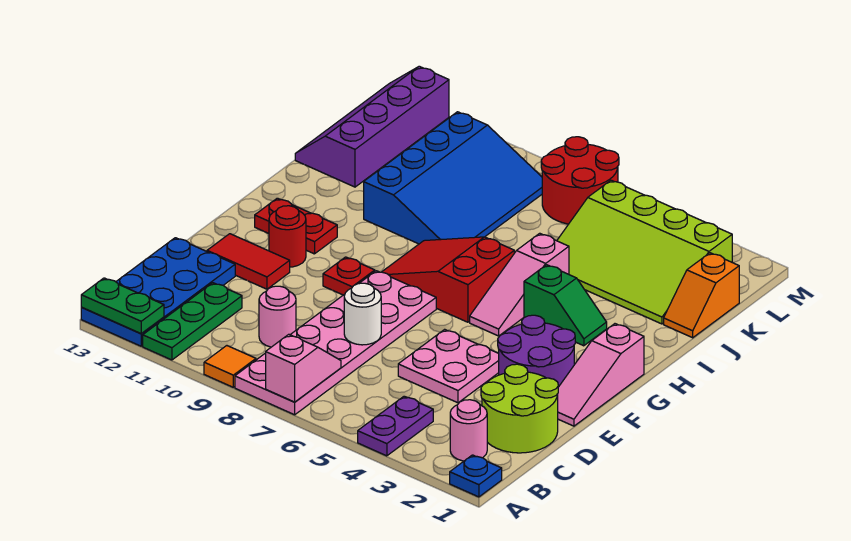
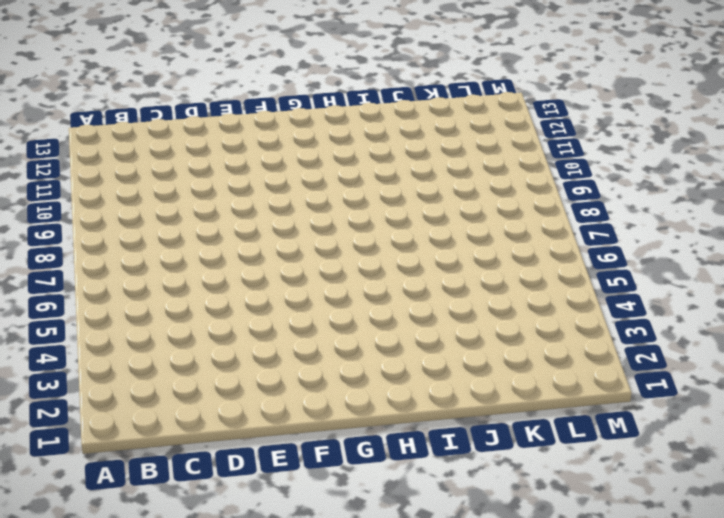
none -> blue plate A1 level 1
none -> purple plate A4:B4 level 1
none -> pink plate A7:F8 level 1

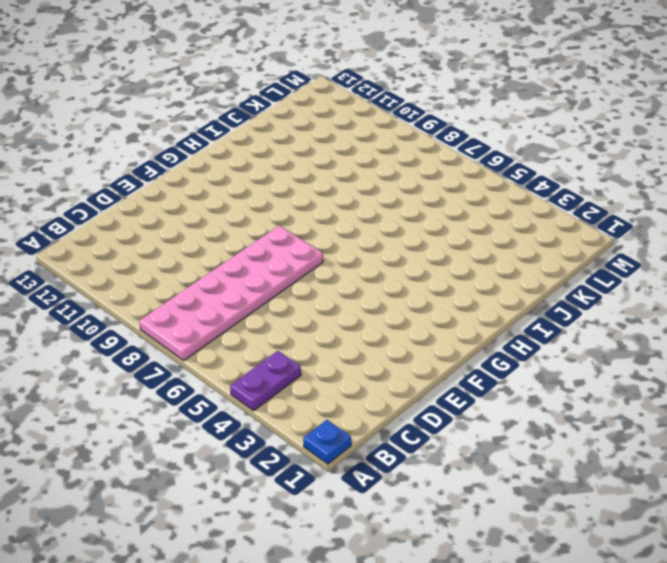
none -> orange tile A9 level 1
none -> green plate A11:C11 level 1
none -> blue plate A12:D13 level 1

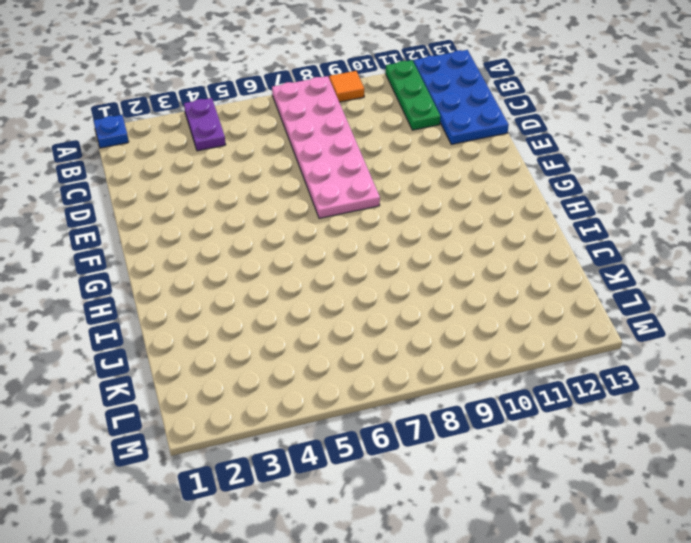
none -> pink round brick B2 level 1
none -> lime round brick C1:D2 level 1
none -> pink round brick C9 level 1

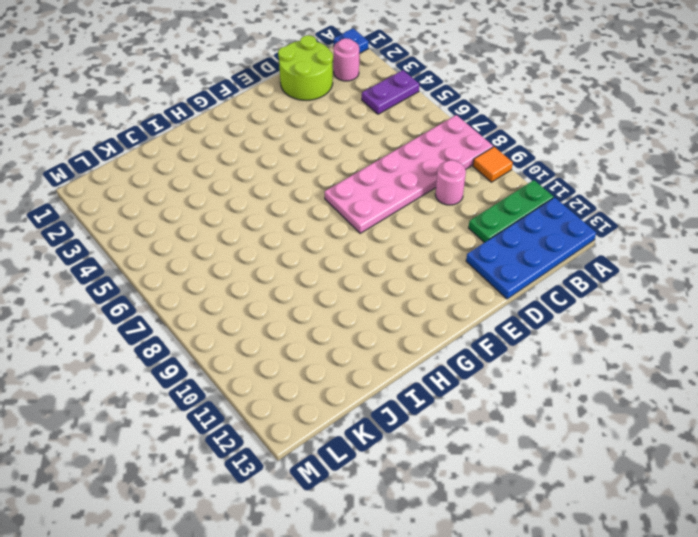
none -> pink plate D4:E5 level 1
none -> pink slope E1:G1 level 1 top G
none -> purple round brick E2:F3 level 1

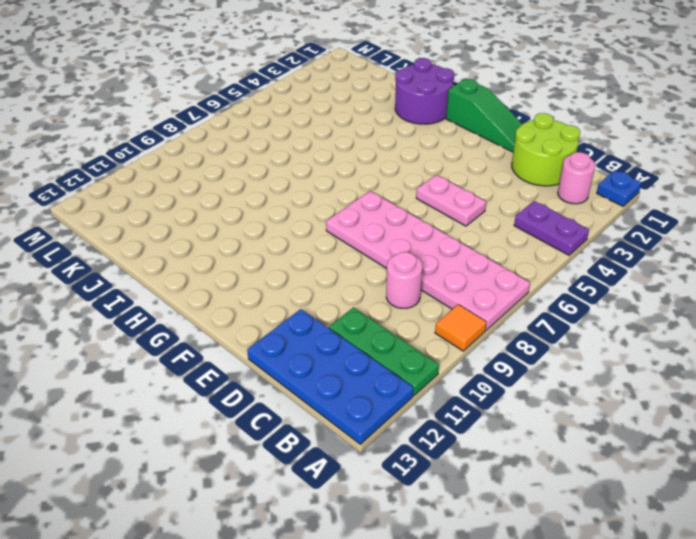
pink plate D5:E5 level 1 -> pink plate D4:E5 level 1
green slope E1:G1 level 1 top G -> pink slope E1:G1 level 1 top G
purple round brick H1:I2 level 1 -> purple round brick E2:F3 level 1
none -> red tile E11:E12 level 1
none -> red plate F9 level 1
none -> red round brick F11 level 1

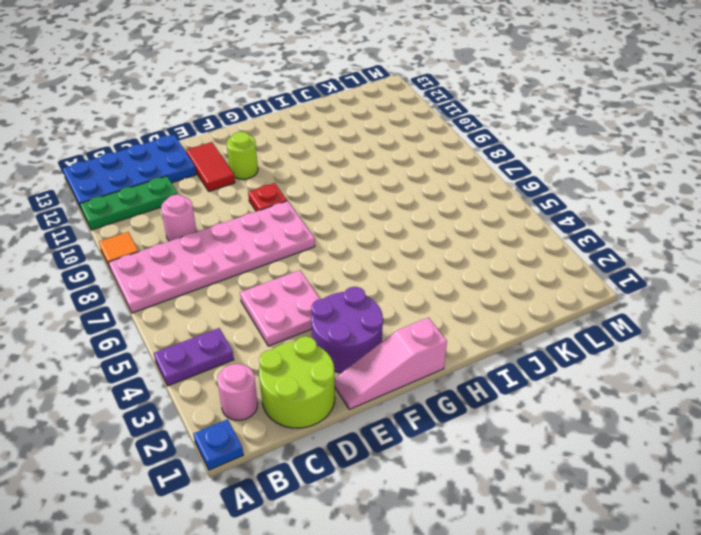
lime round brick F11 level 1 -> red round brick F11 level 1
none -> pink slope G5:I5 level 1 top I
none -> red slope G6:H8 level 1 top 6
none -> red plate G11:G12 level 1

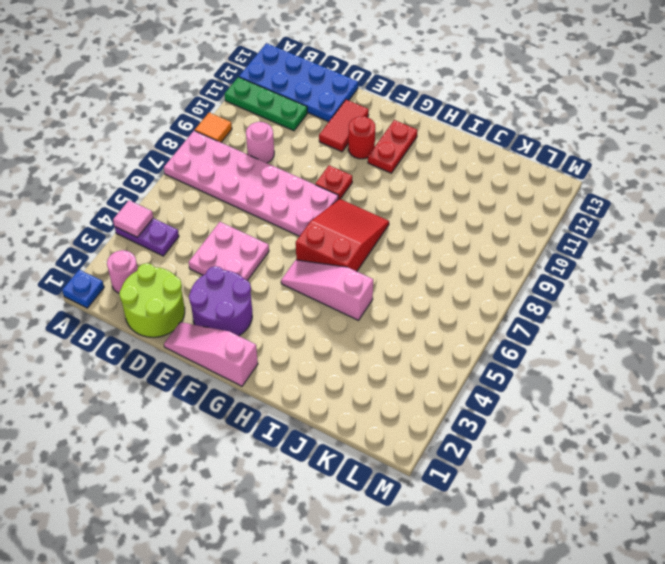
pink tile A4 level 2 -> none
none -> green slope H3:H4 level 1 top 4
none -> blue slope I8:L10 level 1 top 10
none -> orange slope J1:K1 level 1 top K

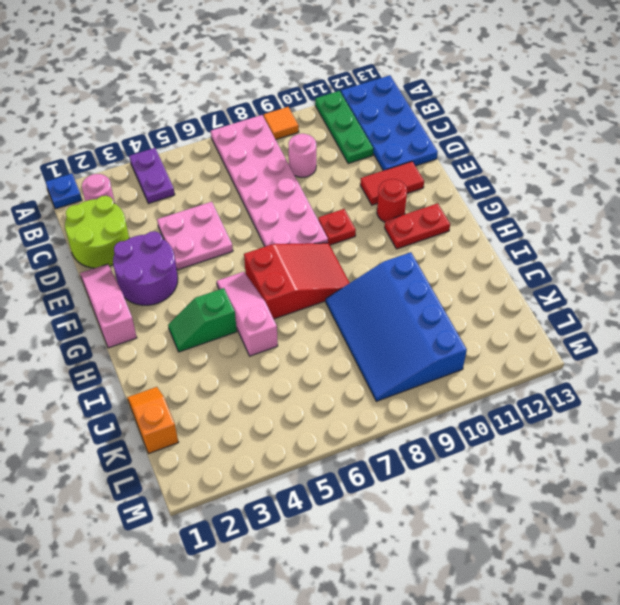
none -> lime slope J2:L5 level 1 top L
none -> purple slope J12:M13 level 1 top 12
none -> red round brick L6:M7 level 1

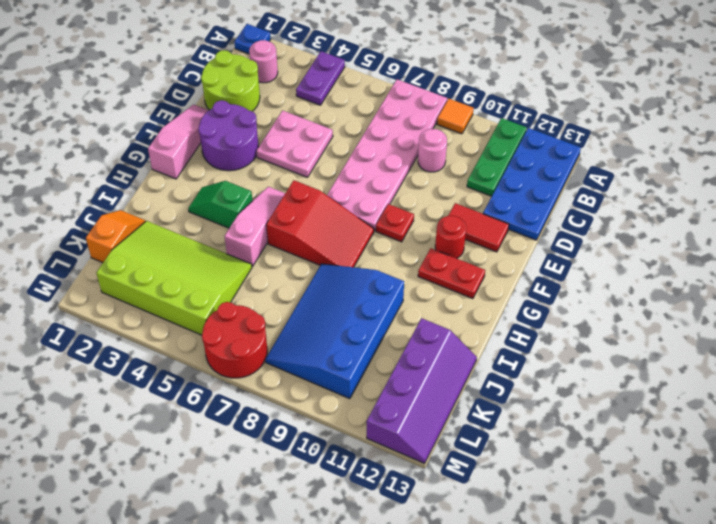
none -> pink slope A7:B7 level 2 top A
none -> green plate A12:A13 level 2
none -> white round brick D7 level 2

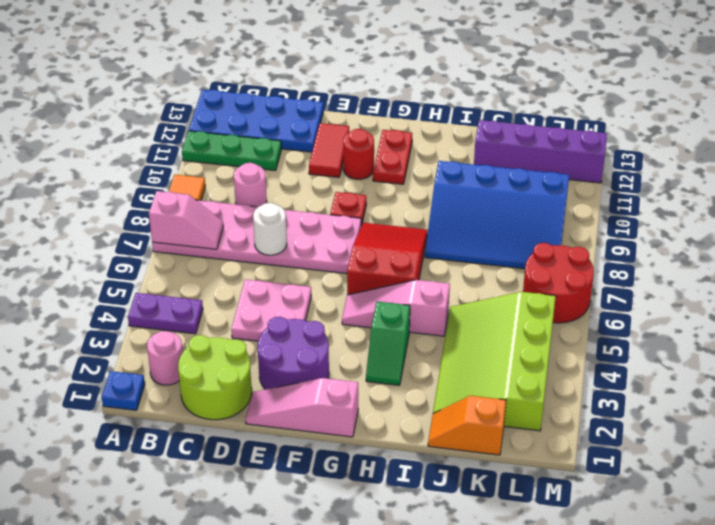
none -> green plate A12:A13 level 2

